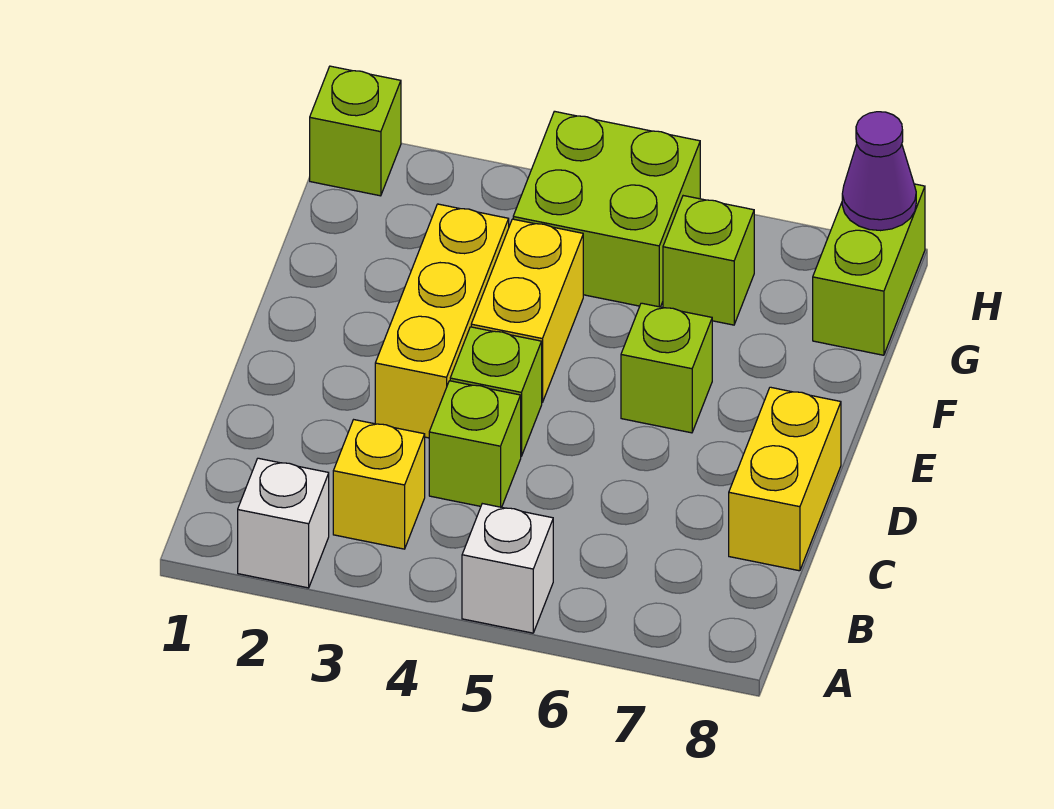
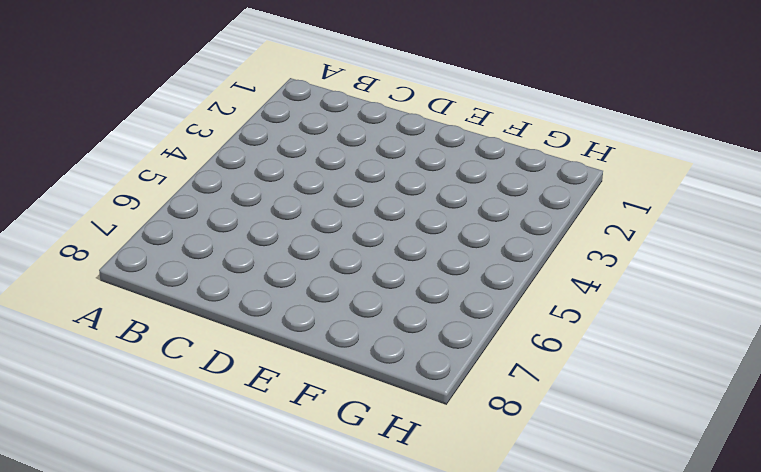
none -> white brick A2 level 1
none -> white brick A5 level 1
none -> yellow brick B3 level 1

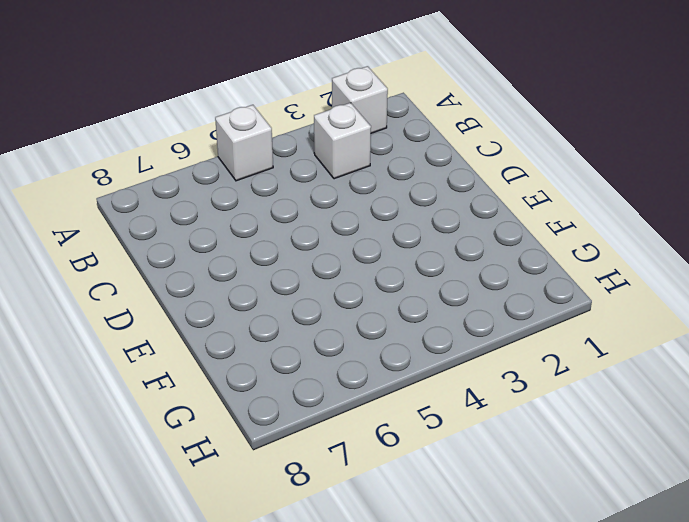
white brick B3 level 1 -> yellow brick B3 level 1
none -> lime brick C4 level 1
none -> yellow brick C8:D8 level 1
none -> yellow brick D3:F3 level 1

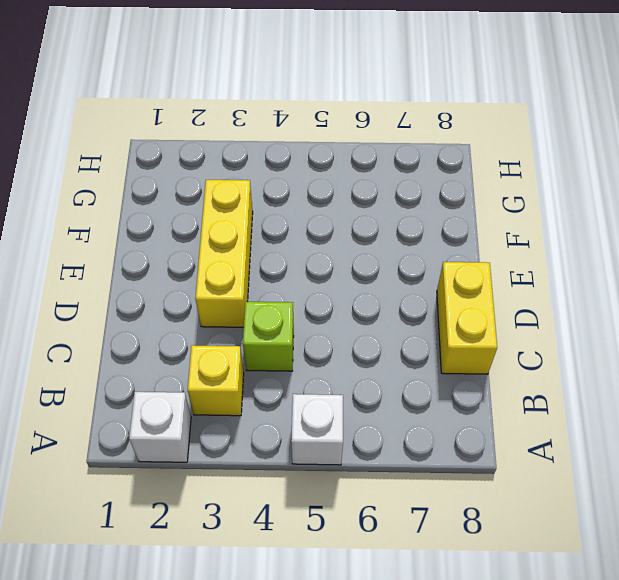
none -> lime brick D4 level 1
none -> yellow brick E4:F4 level 1
none -> lime brick E6 level 1

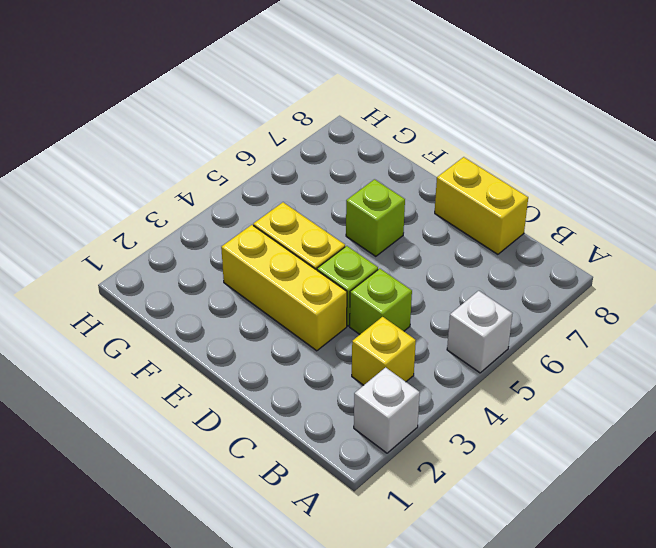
none -> lime brick G4:H5 level 1
none -> lime brick G6 level 1
none -> lime brick G8:H8 level 1

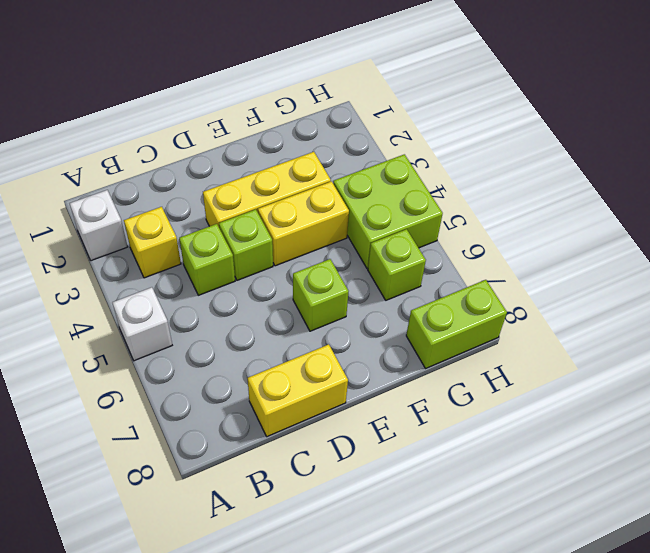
none -> lime brick H1 level 1
none -> purple cone H8 level 2

